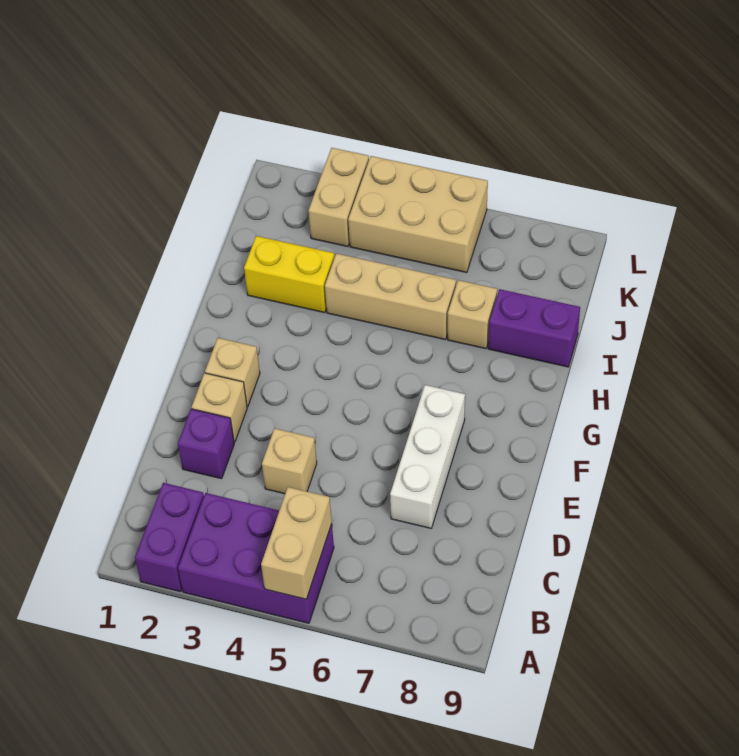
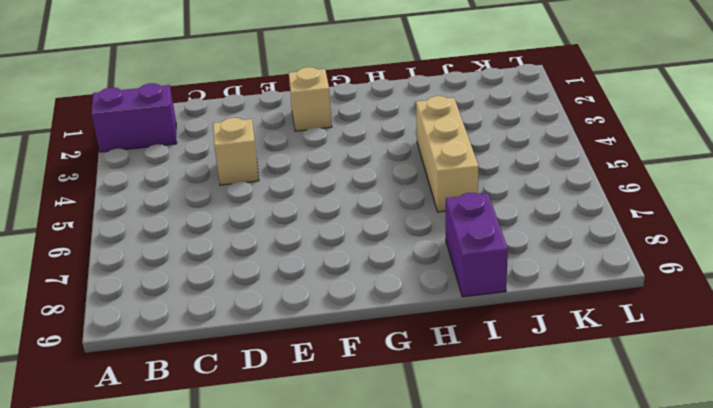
none -> purple brick A3:B5 level 1
none -> purple brick D2 level 1
none -> white brick D7:F7 level 1

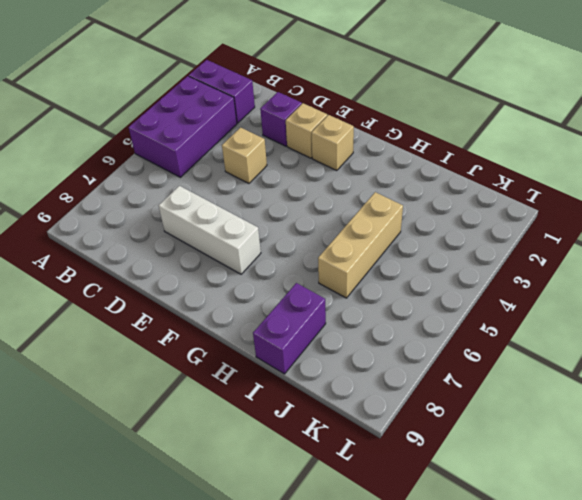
none -> yellow brick I2:I3 level 1
none -> tan brick I7 level 1
none -> tan brick K3:L3 level 1

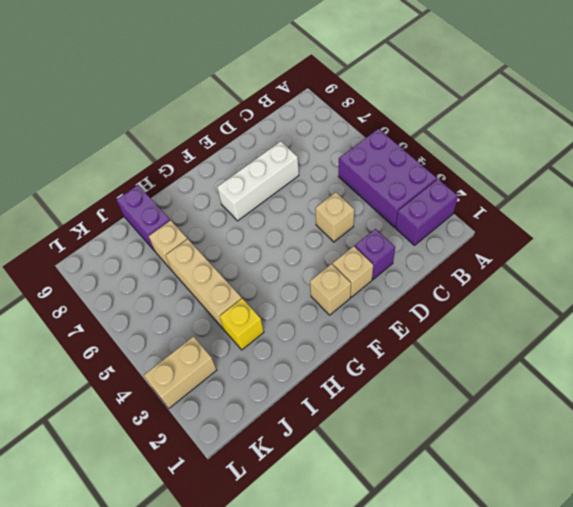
yellow brick I3 level 1 -> yellow brick I2:I3 level 1
none -> tan brick K4:L6 level 1
none -> tan brick A5:B5 level 2

